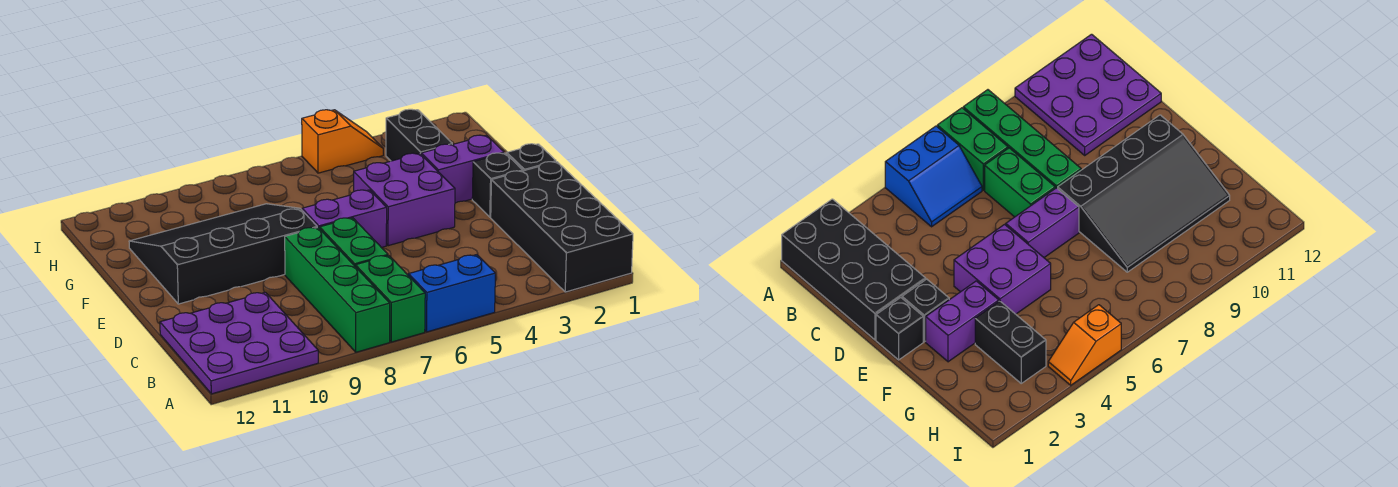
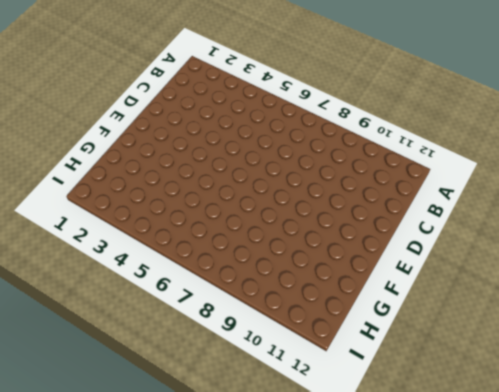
none -> black brick A1:D2 level 1
none -> blue slope A5:B6 level 1 top A
none -> green brick A7:B7 level 1

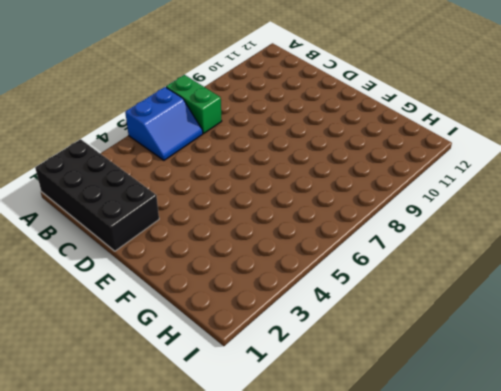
none -> green brick A8:D8 level 1
none -> purple plate A10:C12 level 1
none -> green brick C7:D7 level 1

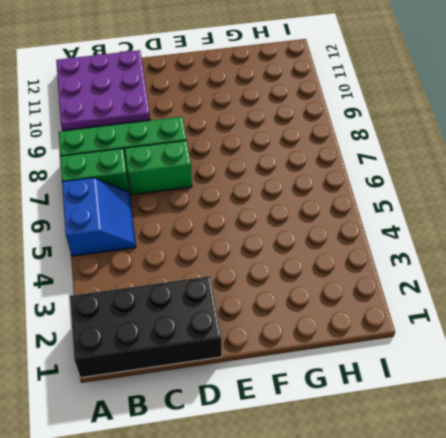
none -> black brick E1 level 1
none -> black brick E2 level 1
none -> purple brick E4:F5 level 1

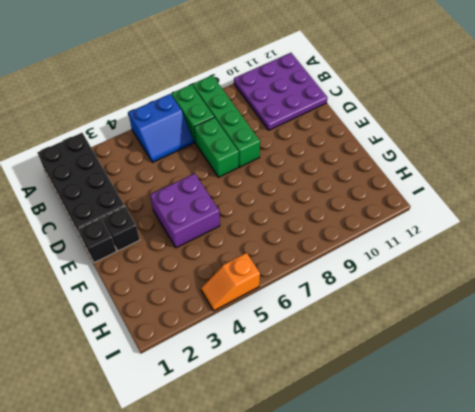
none -> purple brick E6:E7 level 1
none -> black slope E8:G11 level 1 top E
none -> purple brick F2:F3 level 1

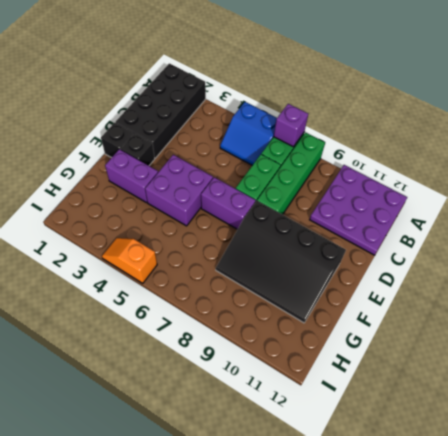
purple brick A7 level 2 -> none
none -> black brick G3:H3 level 1

